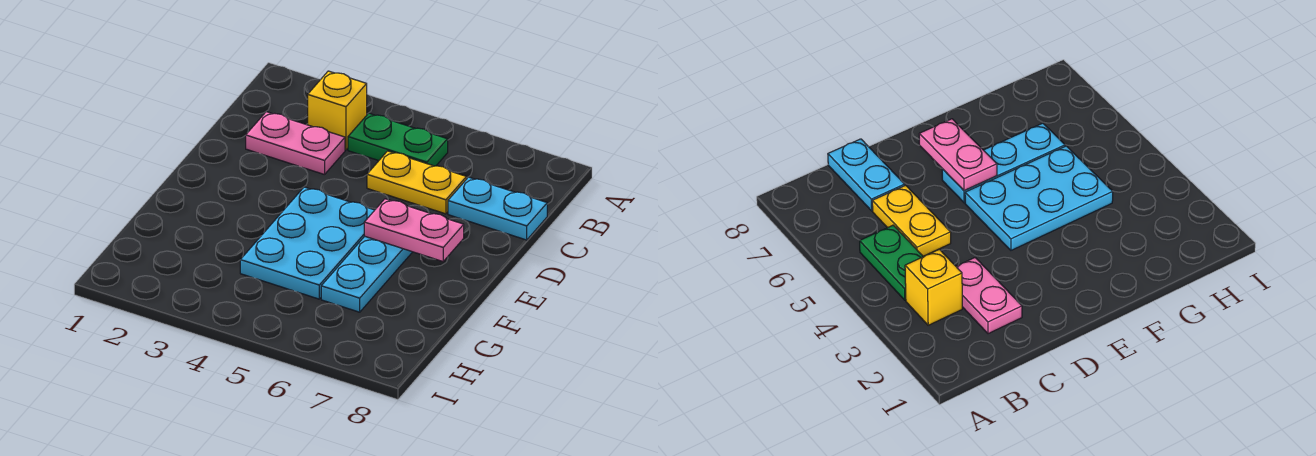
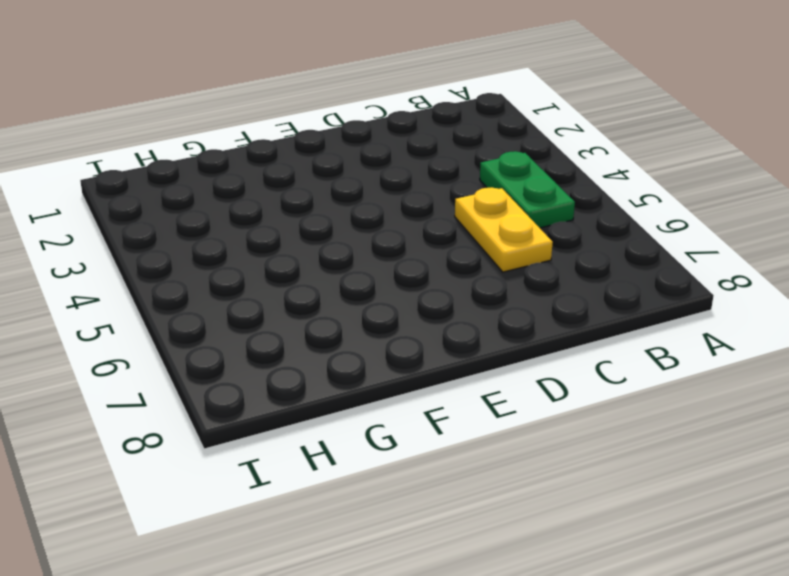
none -> yellow brick B3 level 1
none -> pink plate C2:C3 level 1

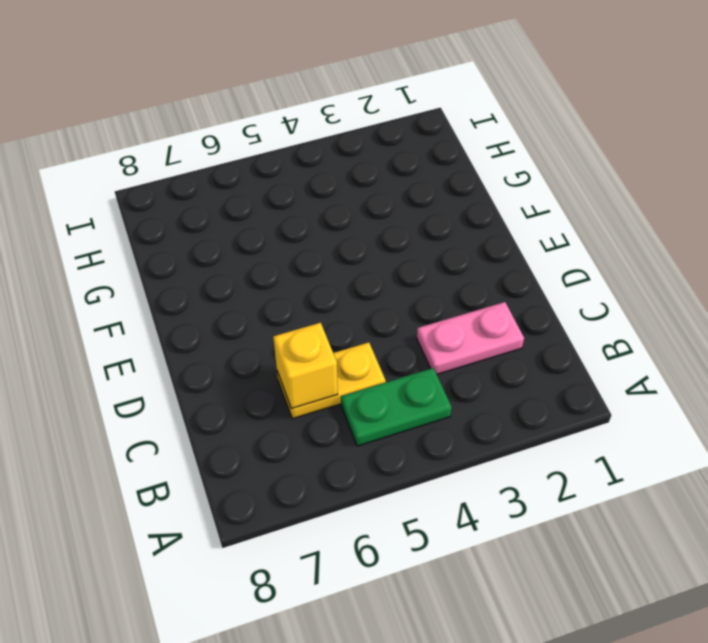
yellow brick C6 level 2 -> yellow brick B3 level 1
none -> cyan plate C7:C8 level 1
none -> cyan plate E4:G5 level 1

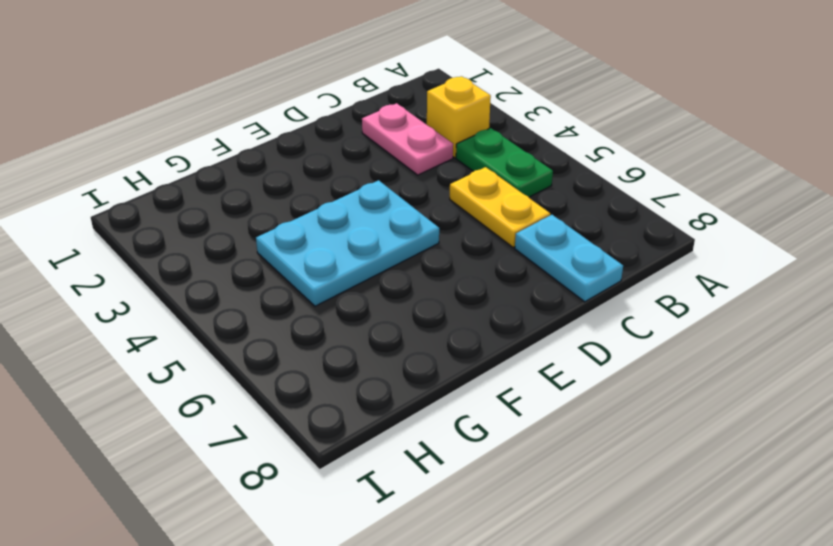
none -> cyan plate E6:G6 level 1
none -> pink plate E6:E7 level 2

